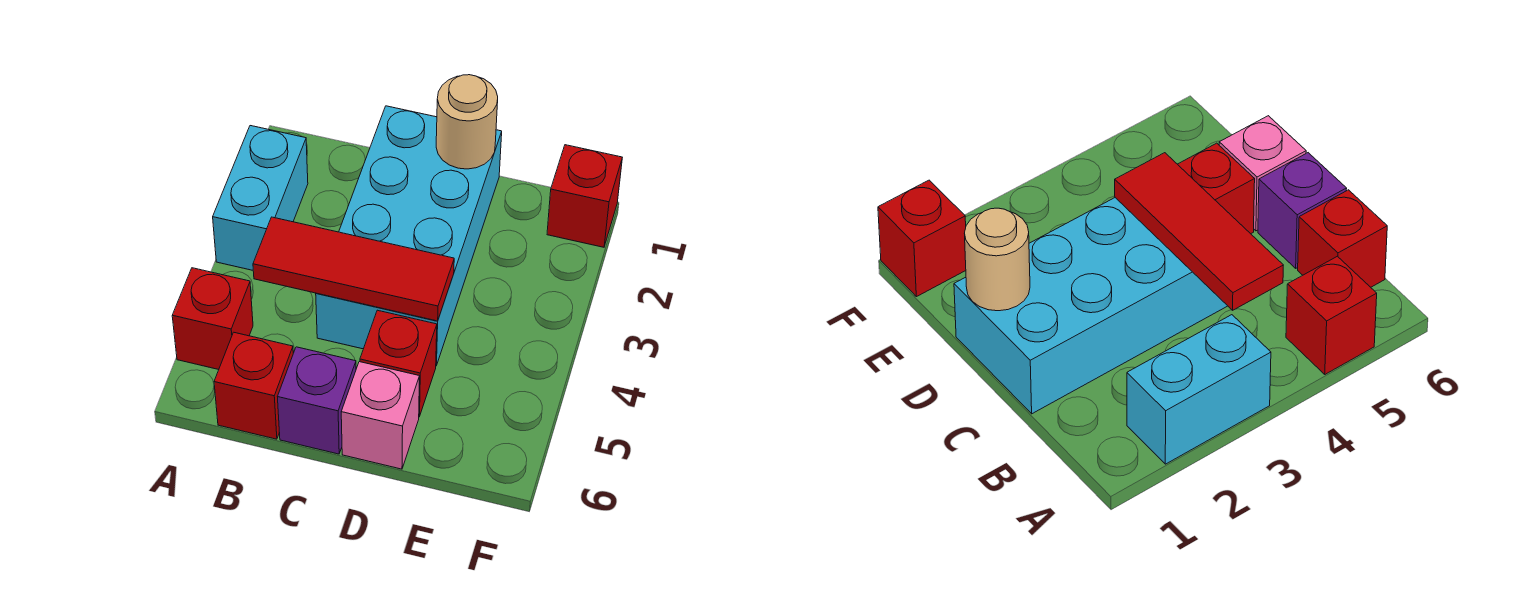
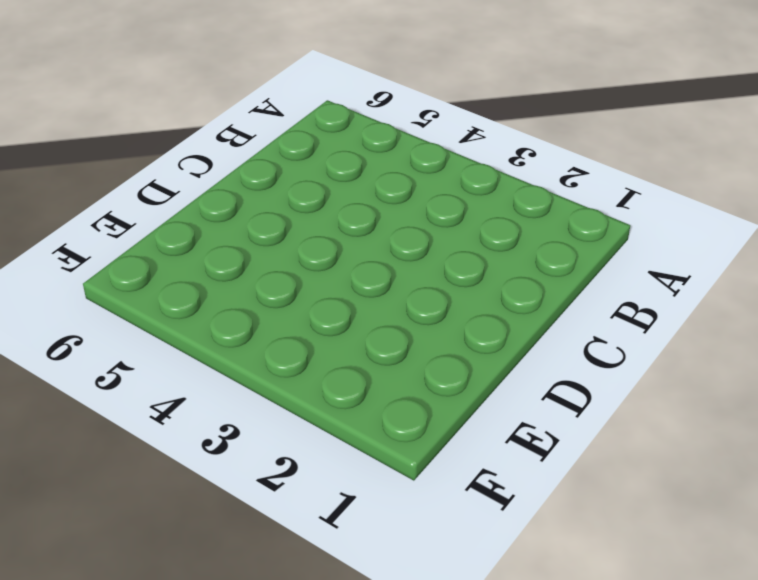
none -> cyan brick A2:A3 level 1
none -> red brick A5 level 1

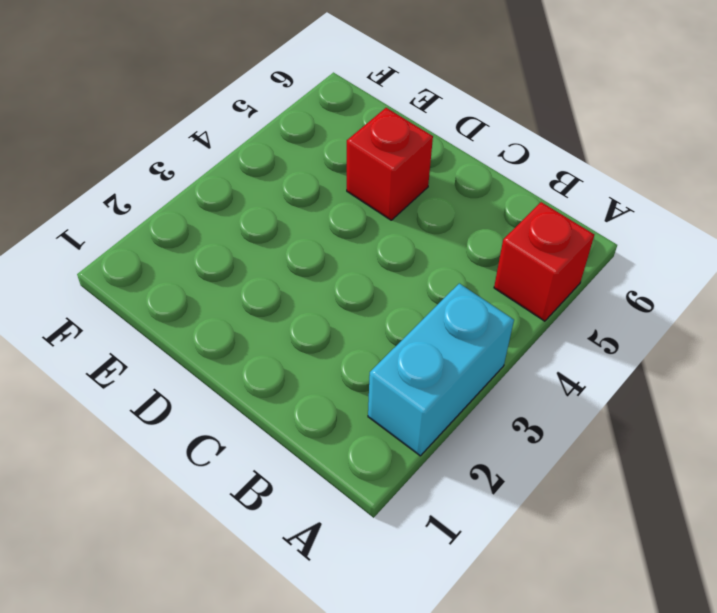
none -> red brick B6 level 1
none -> cyan brick C1:D4 level 1

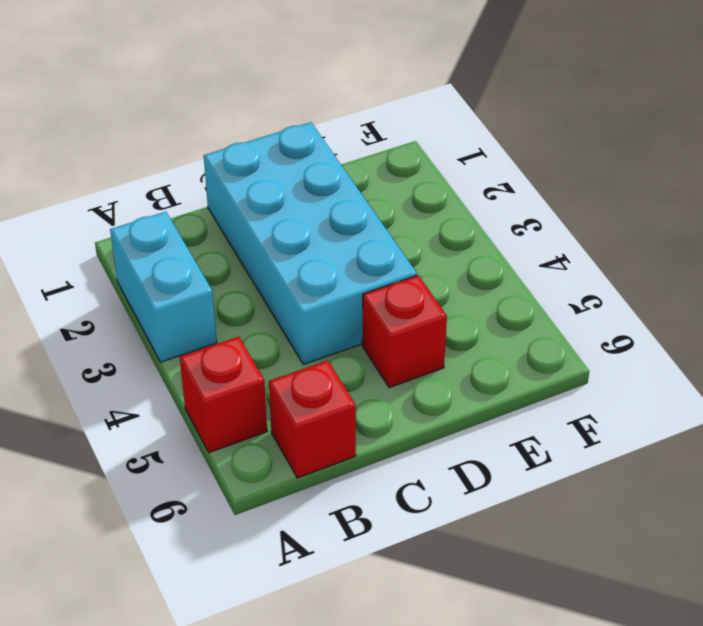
none -> purple brick C6 level 1
none -> pink brick D6 level 1

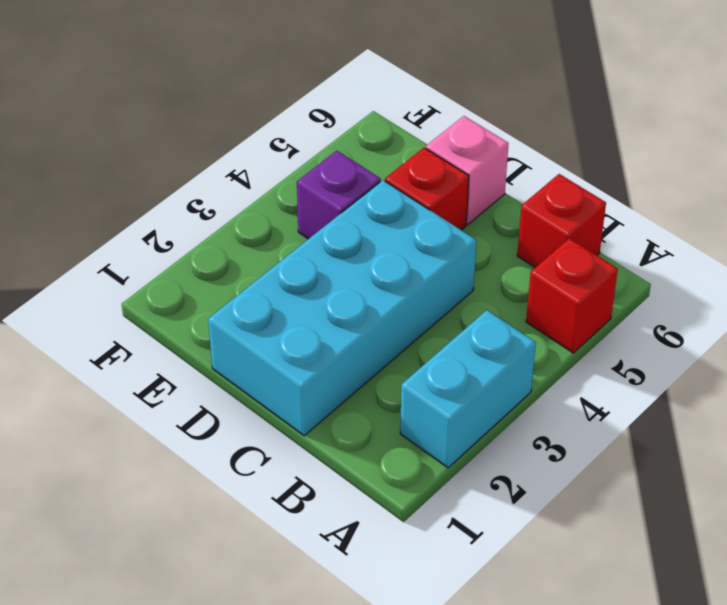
purple brick E4 level 1 -> purple brick C6 level 1
none -> red brick F1 level 1
none -> red tile B4:D4 level 2

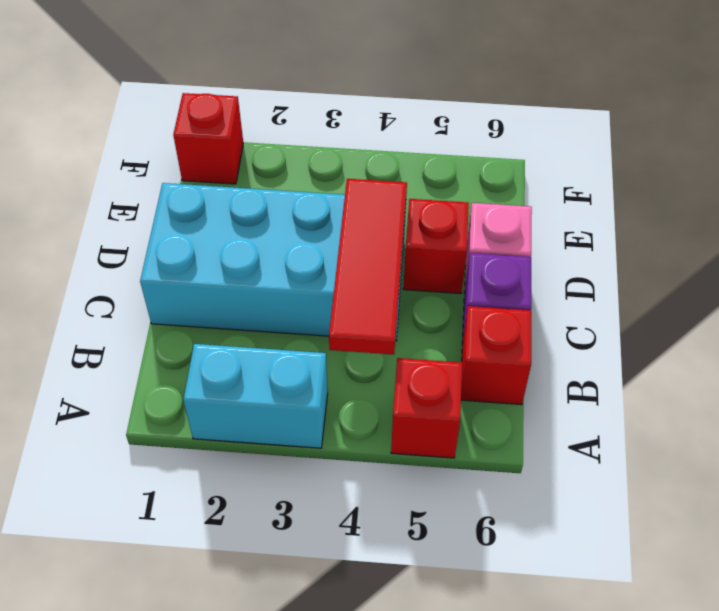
none -> tan round brick D1 level 2

